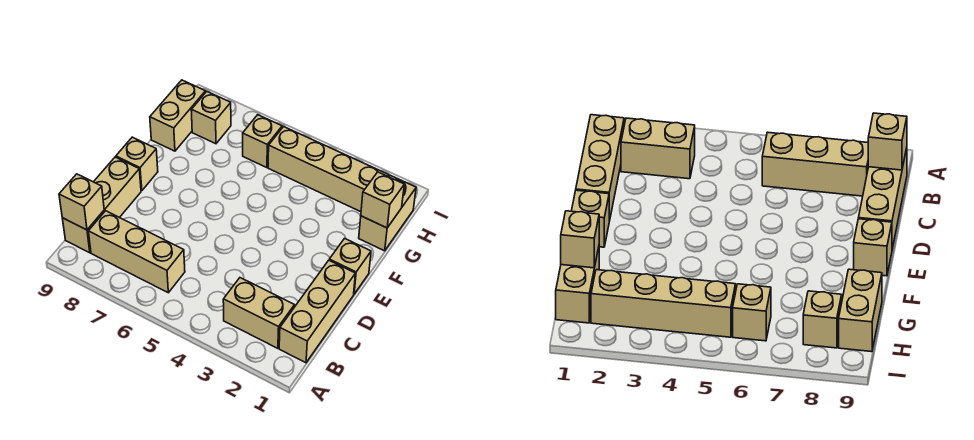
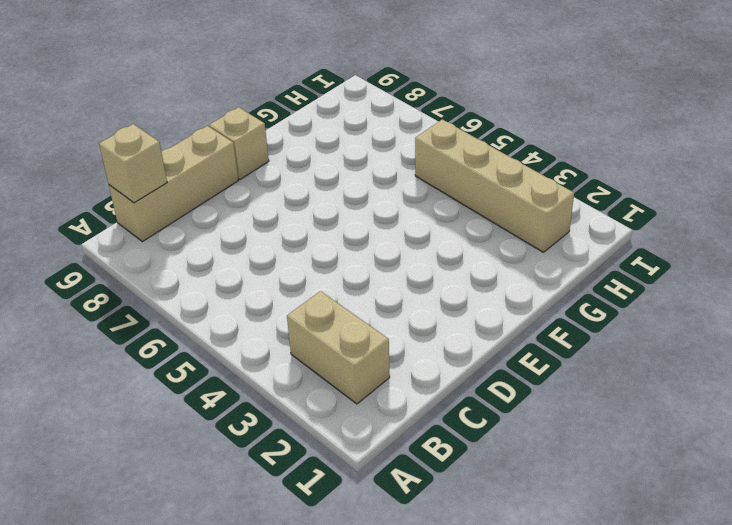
none -> tan brick B1:D1 level 1
none -> tan brick B6:B8 level 1
none -> tan brick E1 level 1

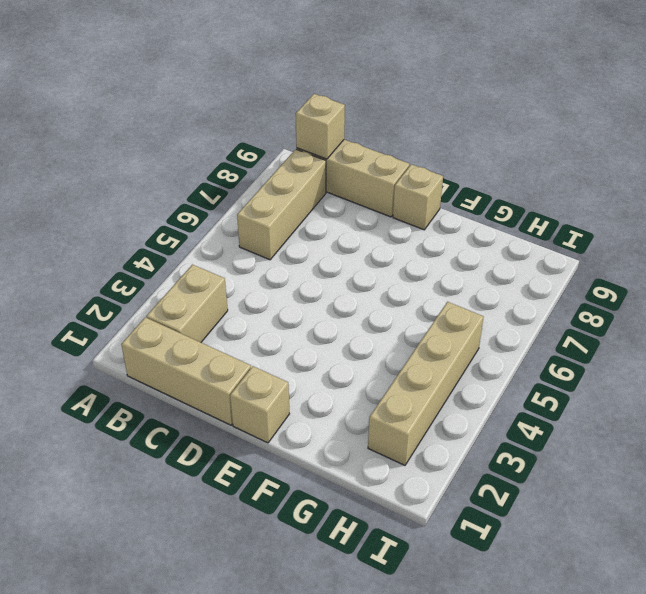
none -> tan brick G1:H1 level 1
none -> tan brick G9:H9 level 1
none -> tan brick H6 level 1

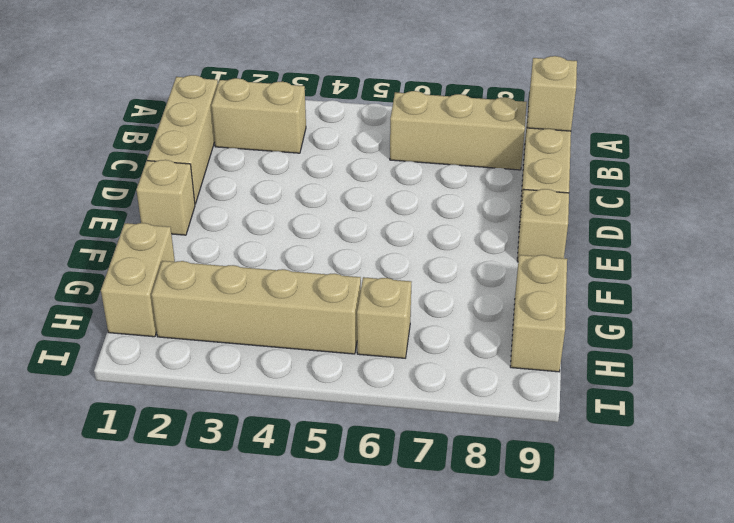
none -> tan brick H8 level 1
none -> tan brick G1 level 2

